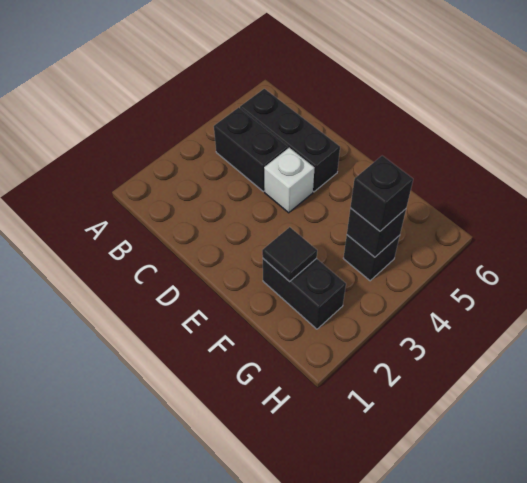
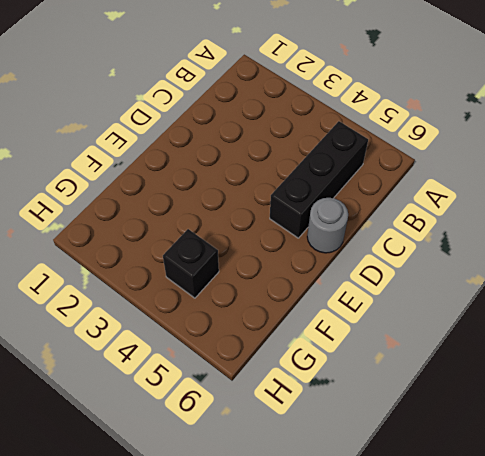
grey round brick D6 level 1 -> none
none -> black brick B4:C4 level 1
none -> white brick D4 level 1

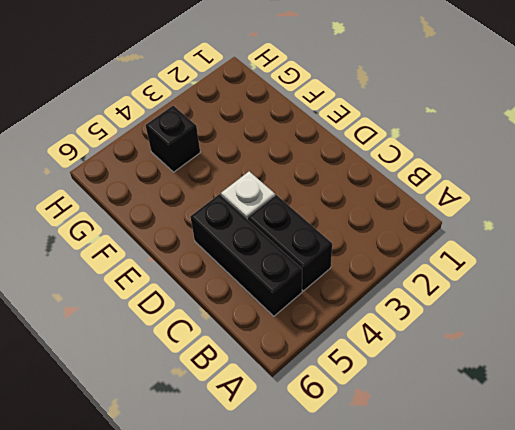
none -> black brick F2:G2 level 1
none -> black tile F2 level 2

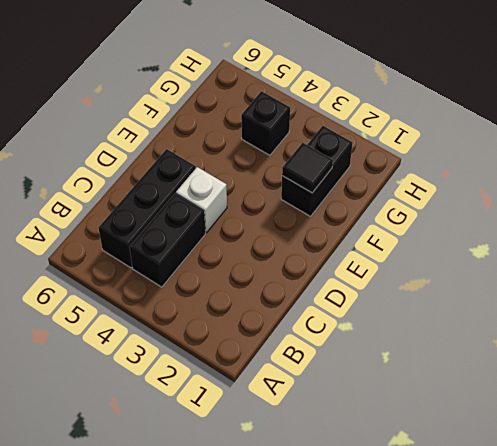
none -> black brick G4 level 2
none -> black brick G4 level 3

